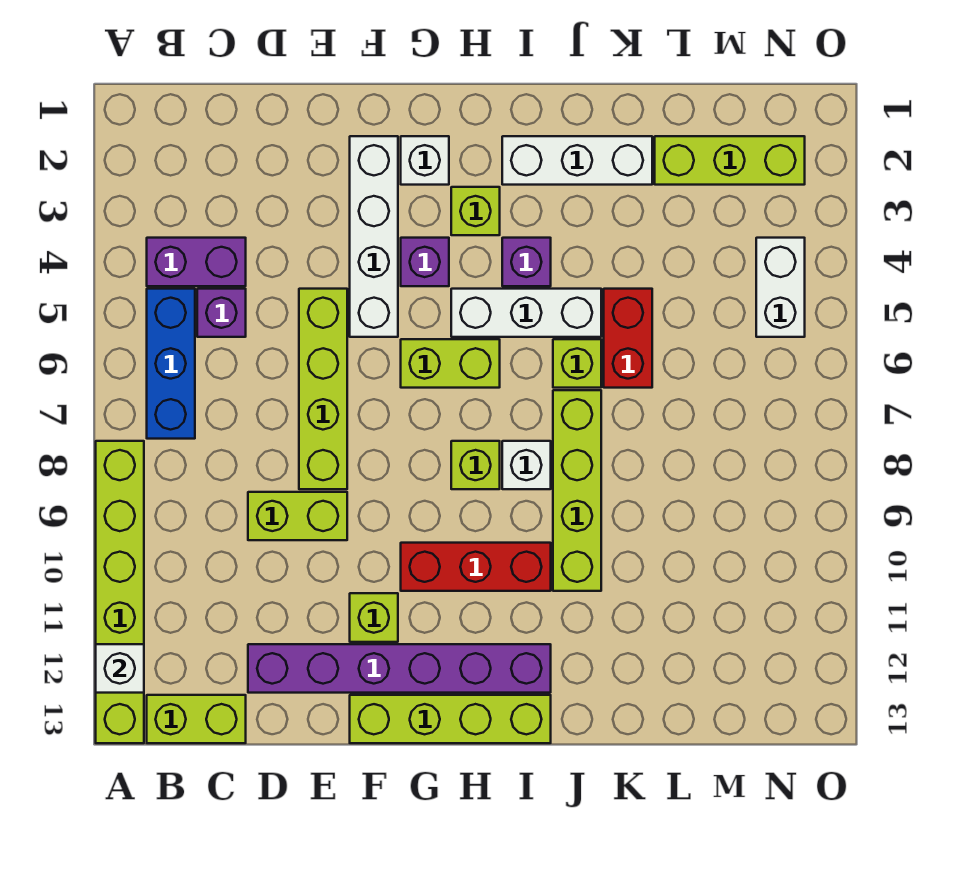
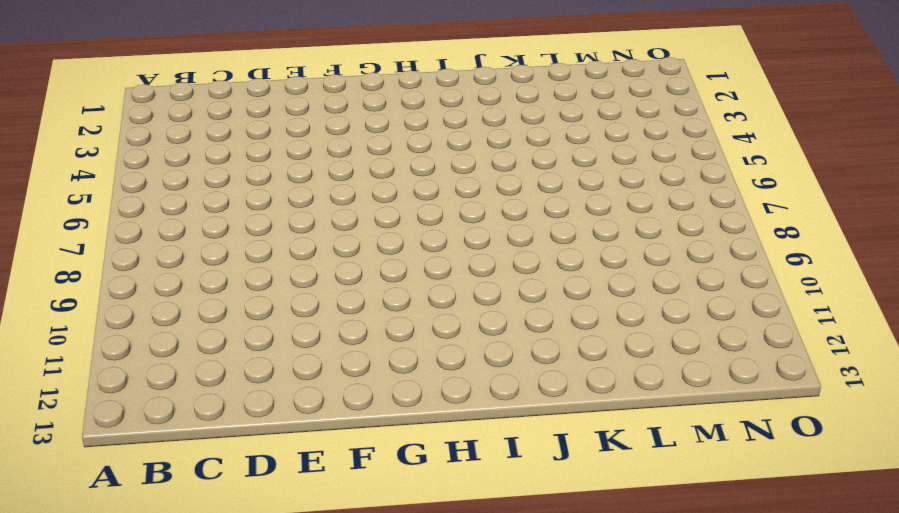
none -> lime brick A8:A13 level 1
none -> purple brick B4:C4 level 1
none -> blue brick B5:B7 level 1

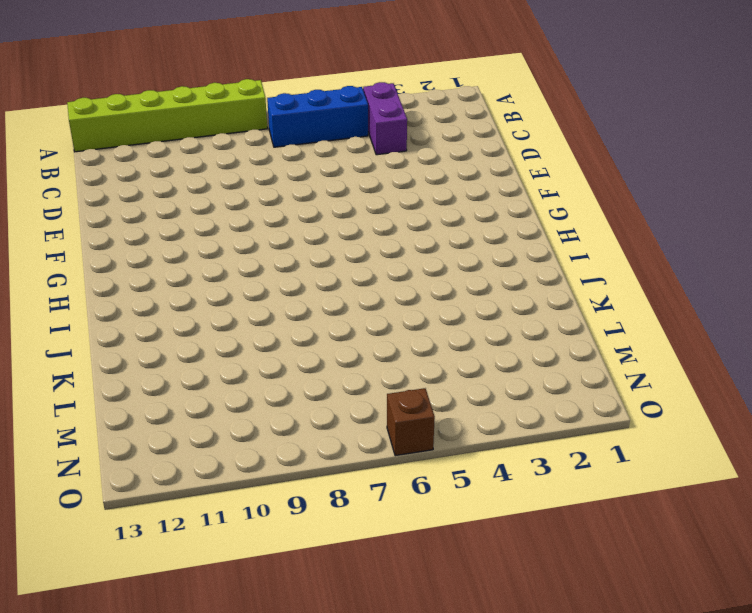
brown brick O6 level 1 -> none
none -> lime brick B13:C13 level 1
none -> purple brick C5 level 1
none -> lime brick D9:E9 level 1

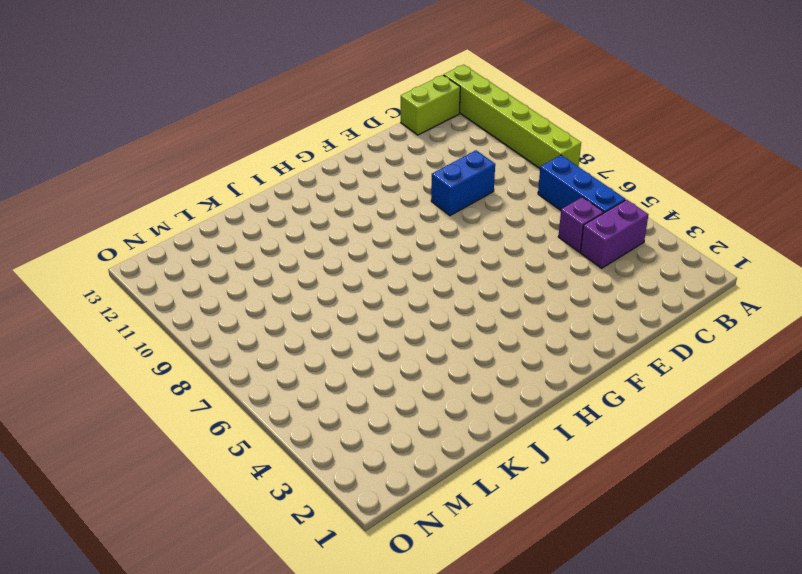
blue brick D9:E9 level 1 -> lime brick D9:E9 level 1
none -> purple brick D12:I12 level 1
none -> lime brick E5:E8 level 1
none -> white brick F2:F5 level 1

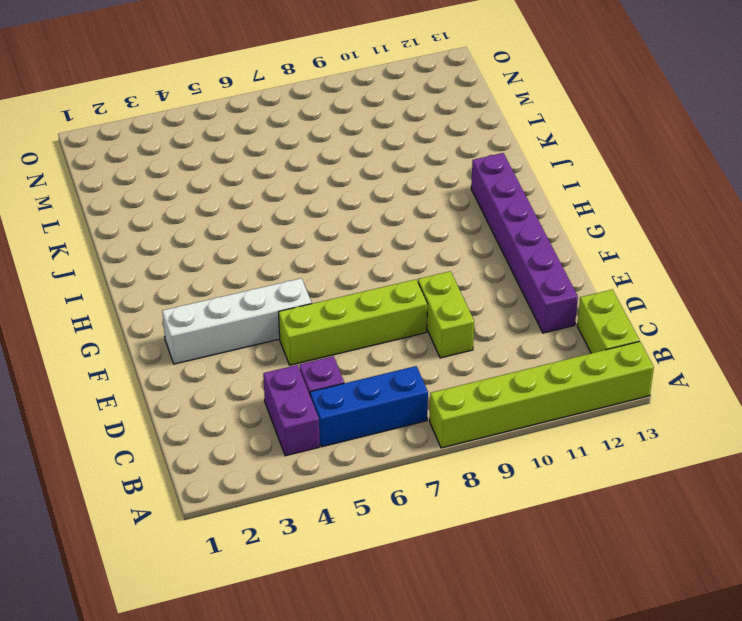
none -> lime brick F11 level 1
none -> lime brick F13:I13 level 1
none -> white brick G2 level 1

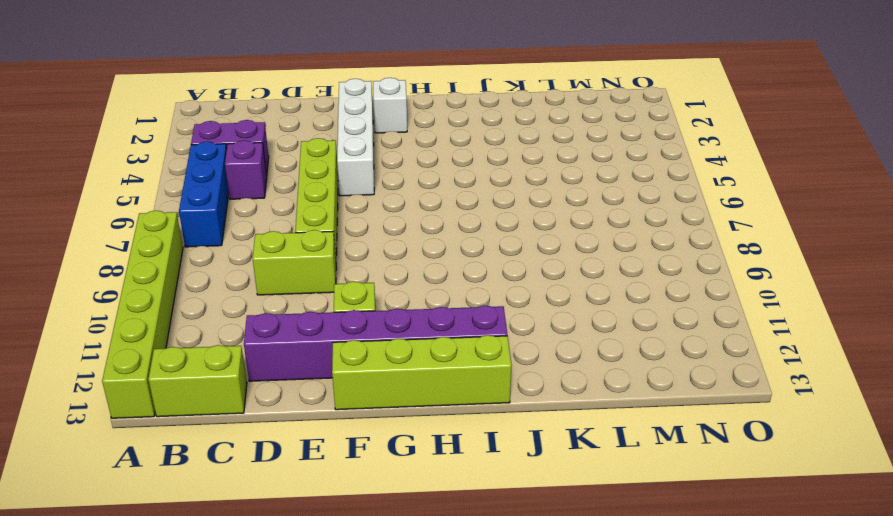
none -> purple brick G4 level 1
none -> lime brick G6:H6 level 1
none -> red brick G10:I10 level 1

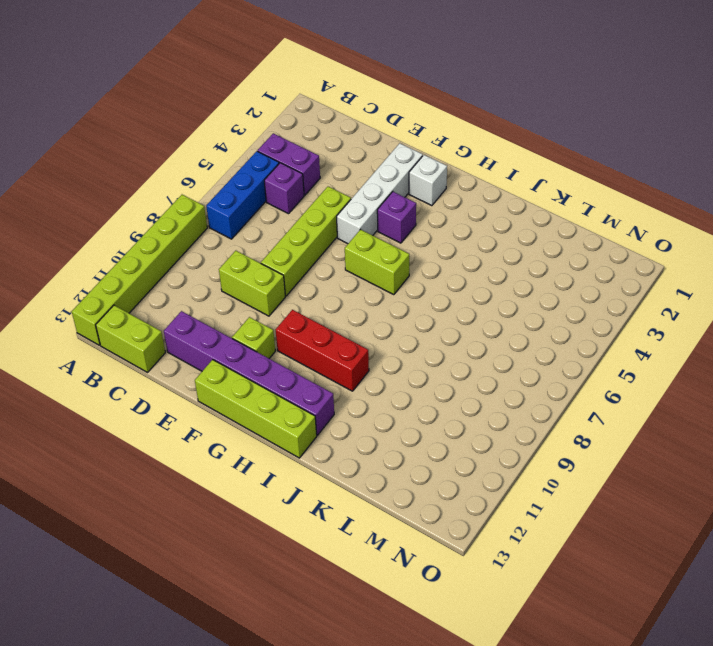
none -> lime brick H3 level 1
none -> white brick H5:J5 level 1
none -> lime brick H8 level 1

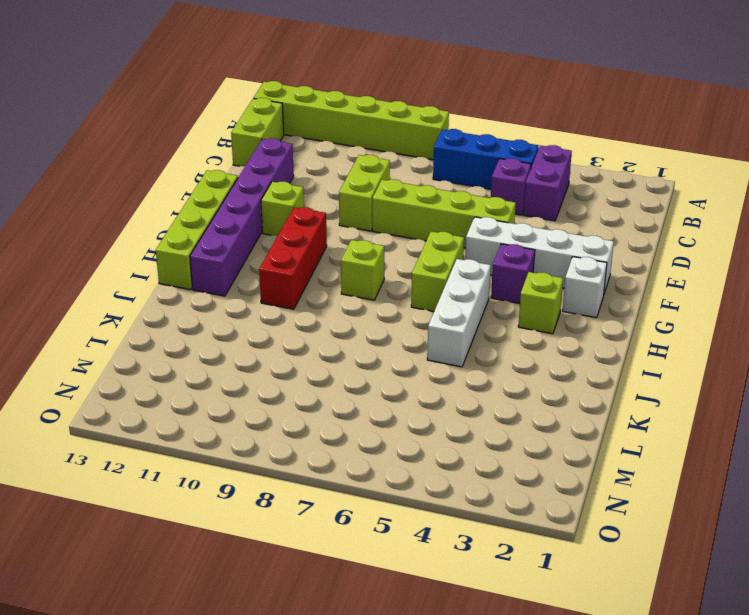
none -> white brick I2:K2 level 1
none -> purple brick I4 level 1
none -> white brick I8 level 1

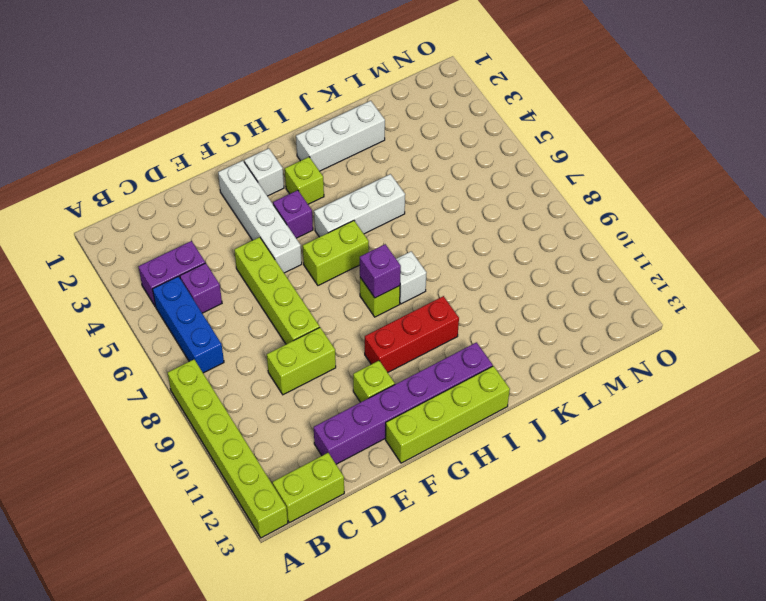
purple brick H8 level 2 -> purple brick I4 level 1
none -> lime brick J6 level 1
none -> lime brick J7:J10 level 1
none -> red brick K5:K6 level 1

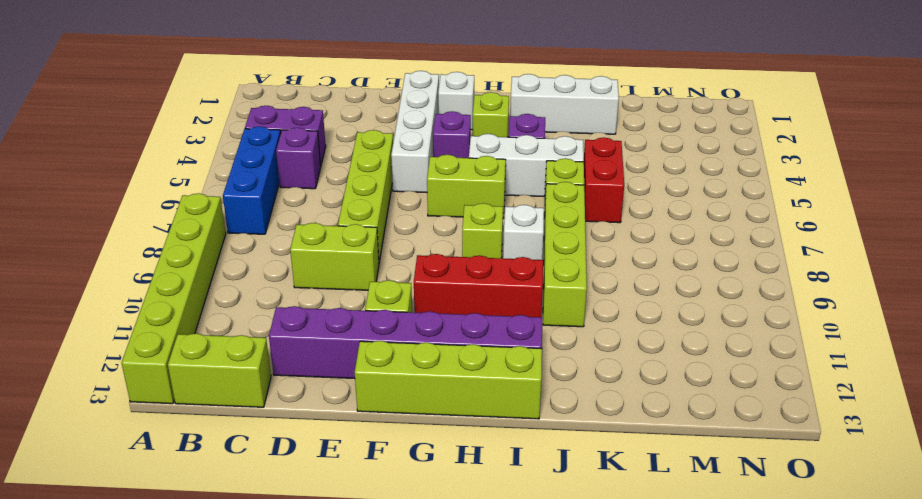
none -> lime brick L2:N2 level 1
none -> white brick N4:N5 level 1
none -> white brick A12 level 2

